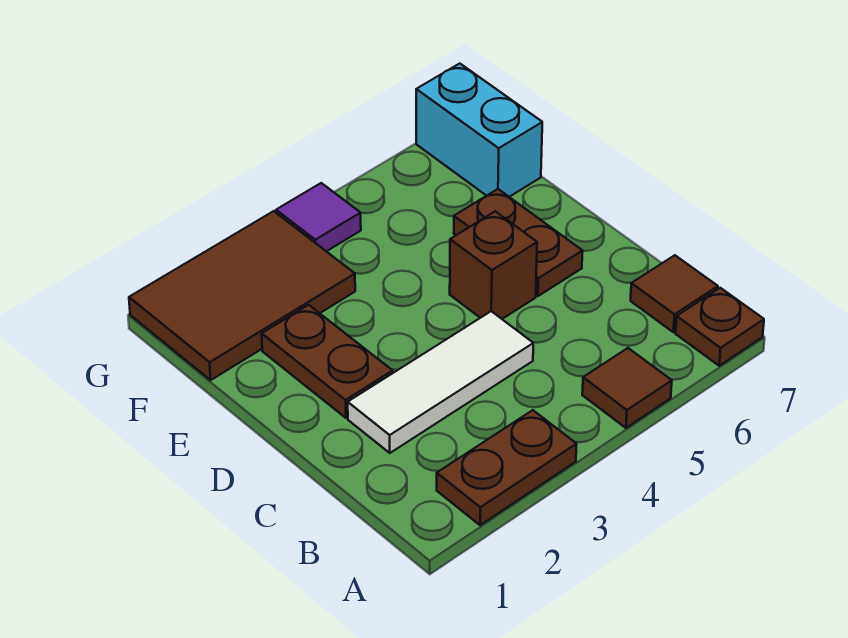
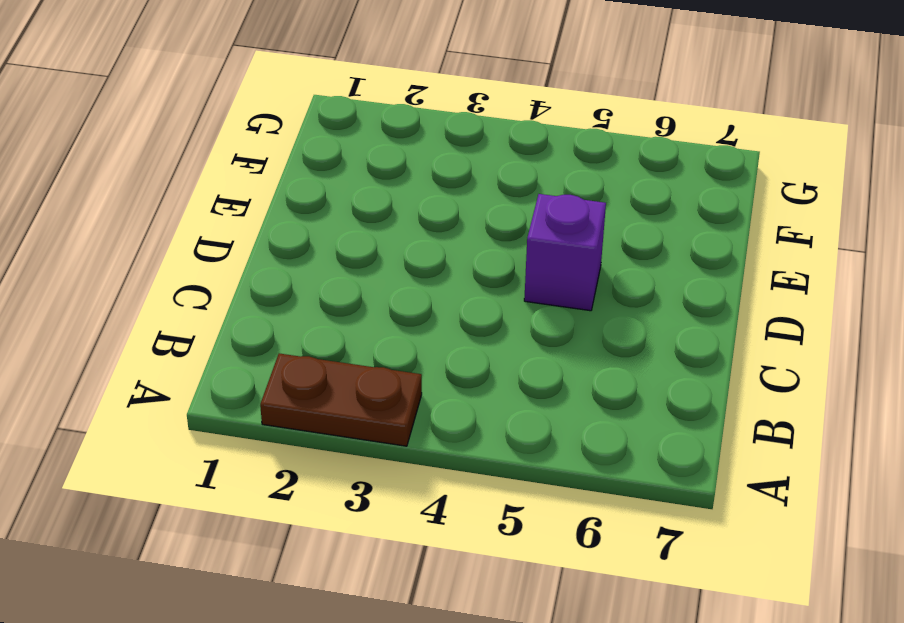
purple brick D5 level 1 -> brown brick D5 level 1
none -> brown tile A5 level 1
none -> brown plate A7 level 1

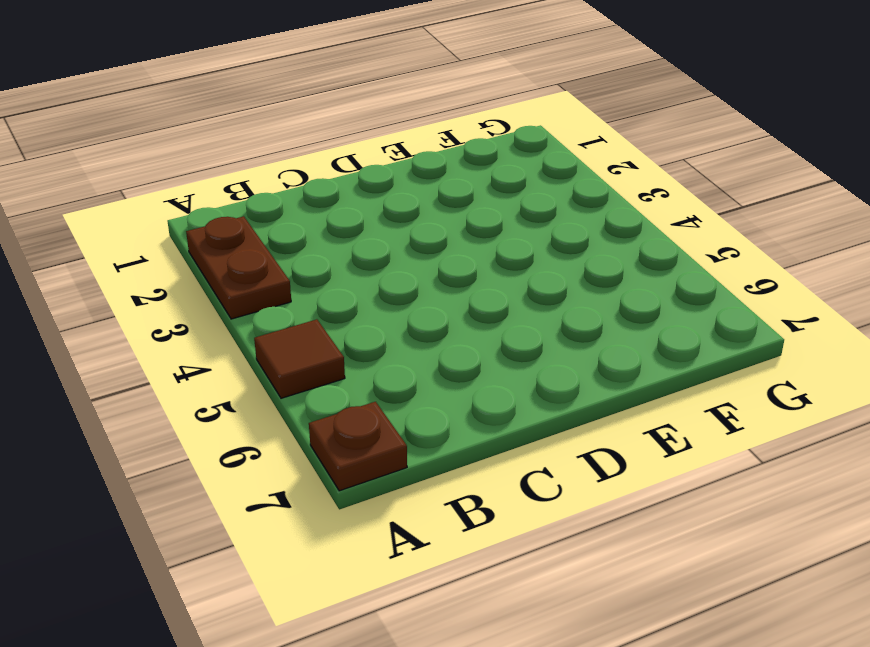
none -> brown tile B7 level 1
none -> white tile C2:C4 level 1

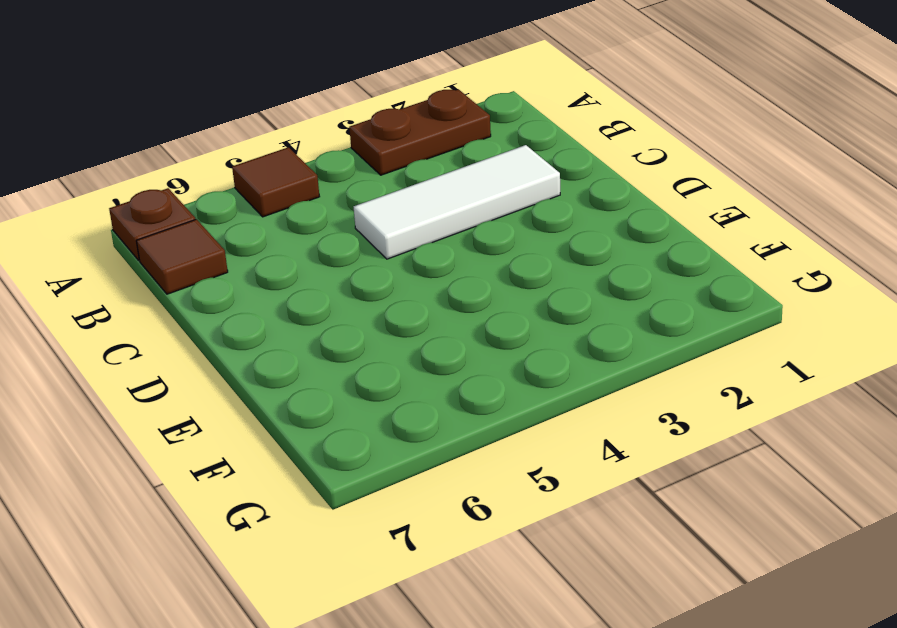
none -> brown plate D2:E2 level 1
none -> brown brick D5 level 1

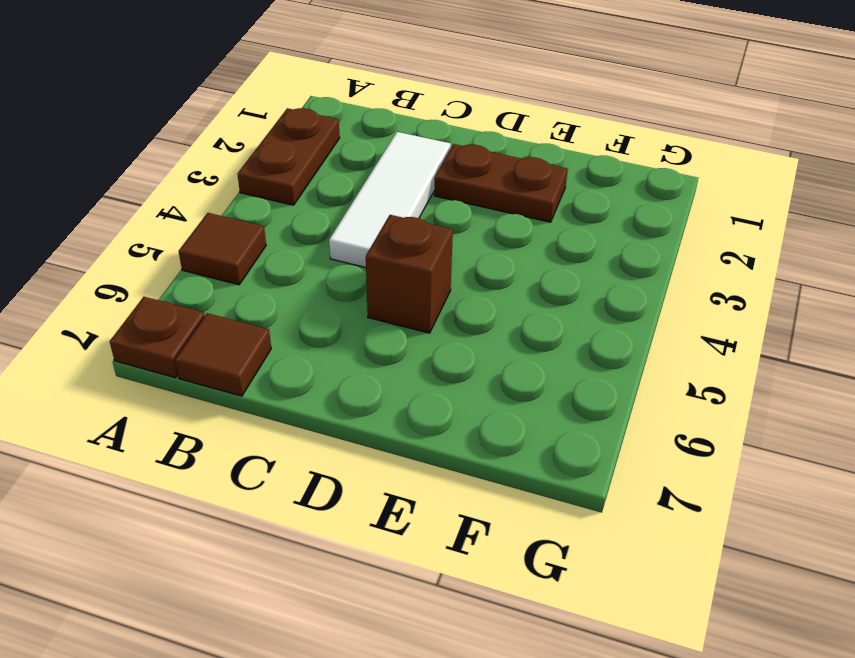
none -> brown plate D6:E6 level 1
none -> brown tile F1:G3 level 1

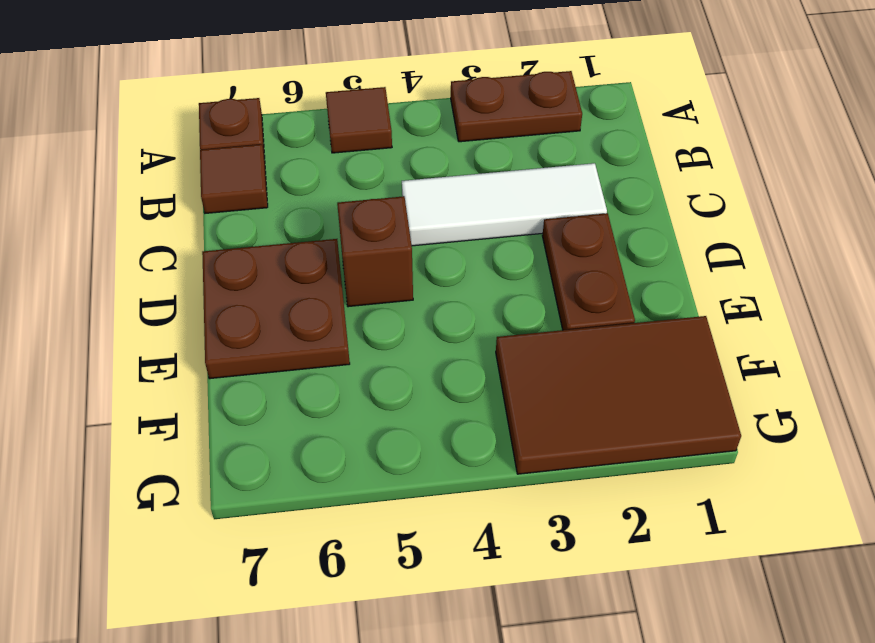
brown plate D6:E7 level 1 -> brown plate D6:E6 level 1
none -> cyan brick F7:G7 level 1
none -> purple tile G4 level 1

